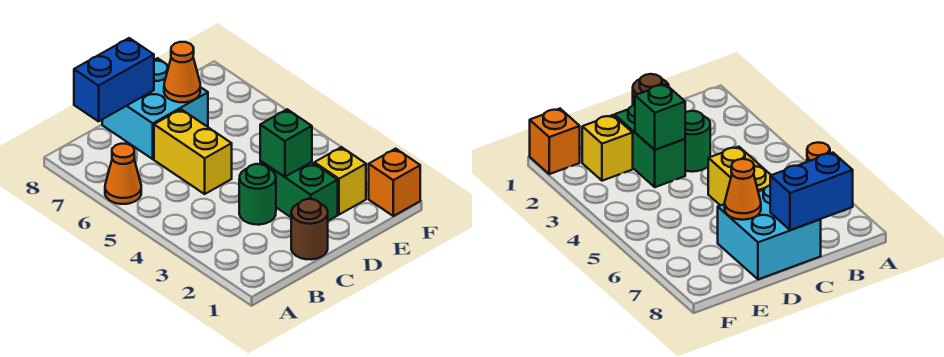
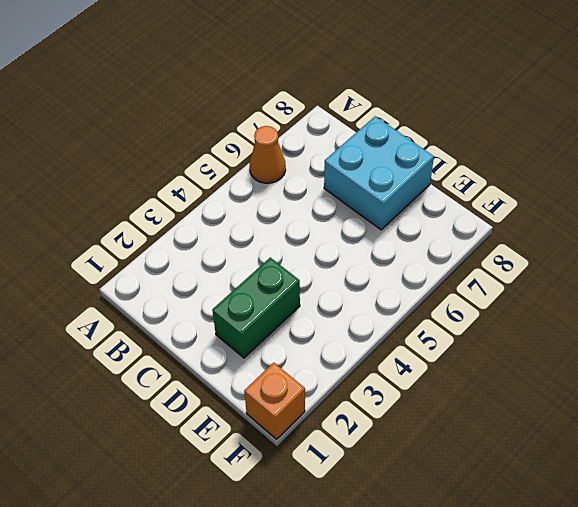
none -> brown round brick C1 level 1
none -> green round brick C3 level 1

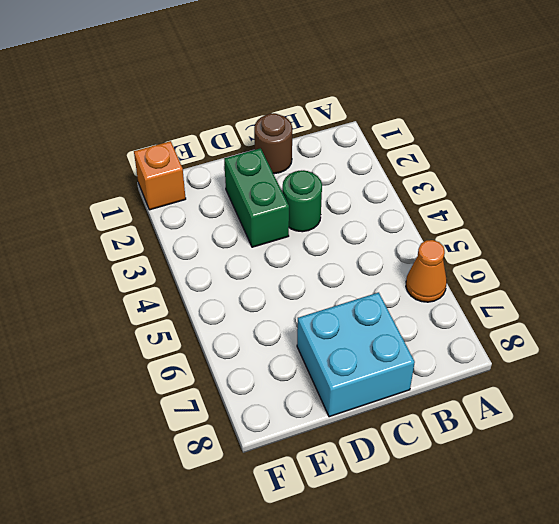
none -> yellow brick C5:C6 level 1
none -> yellow brick E2 level 1

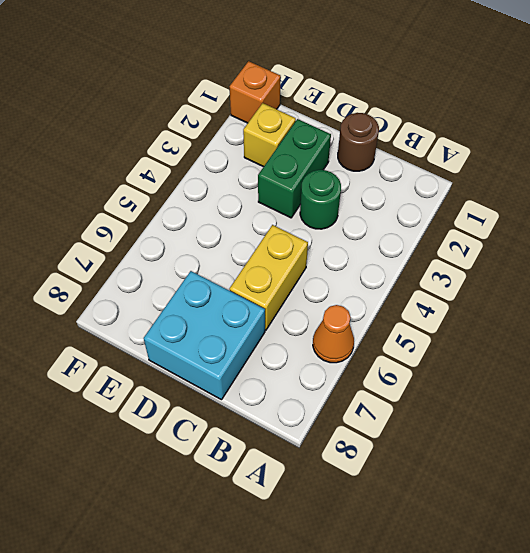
none -> blue brick B8:C8 level 2
none -> green brick D3 level 2

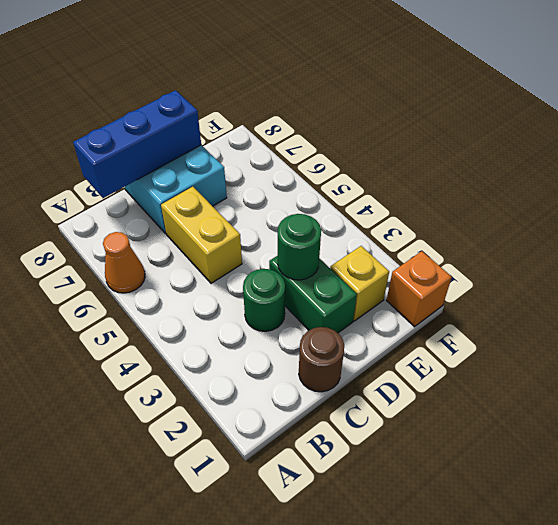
blue brick B8:D8 level 2 -> blue brick B8:C8 level 2
green round brick D3 level 2 -> green brick D3 level 2
none -> orange cone D7 level 2

